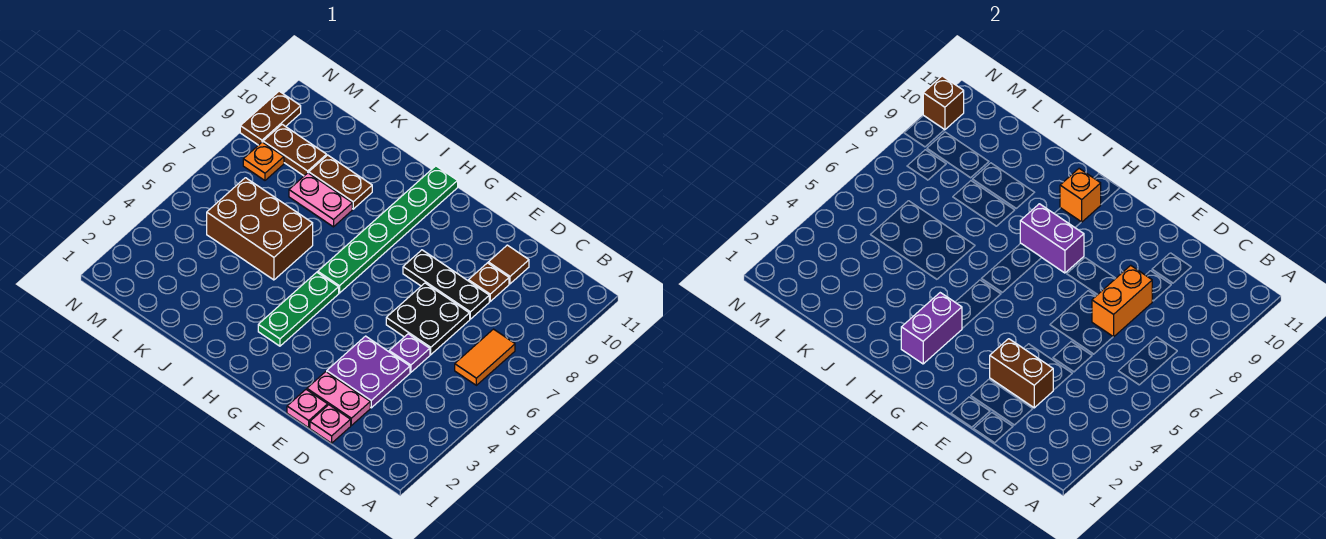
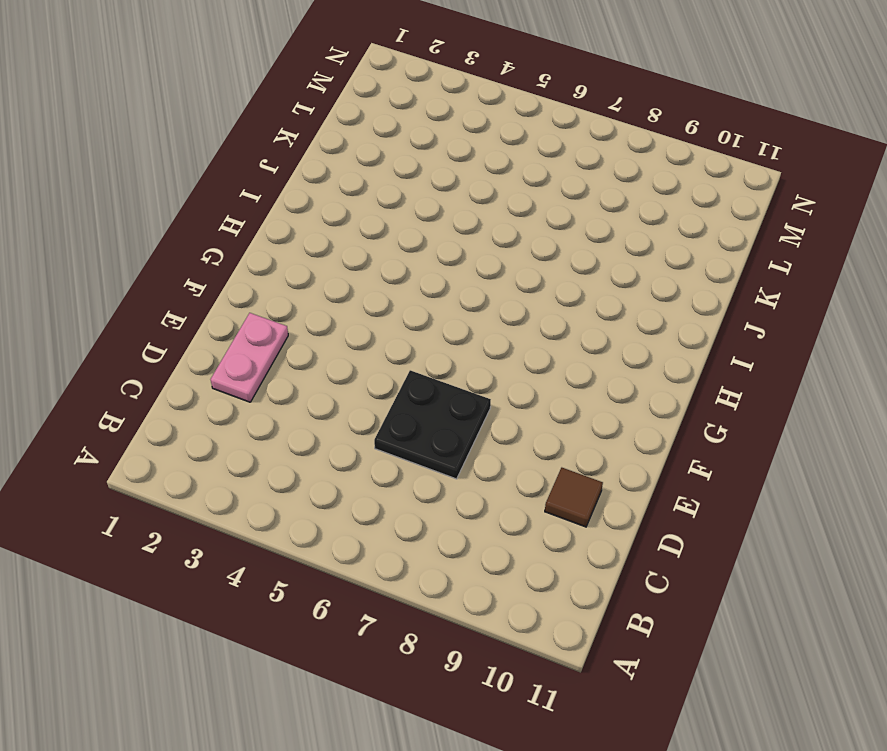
none -> orange tile B6:B7 level 1
none -> pink plate D1 level 1
none -> purple plate D3:E4 level 1

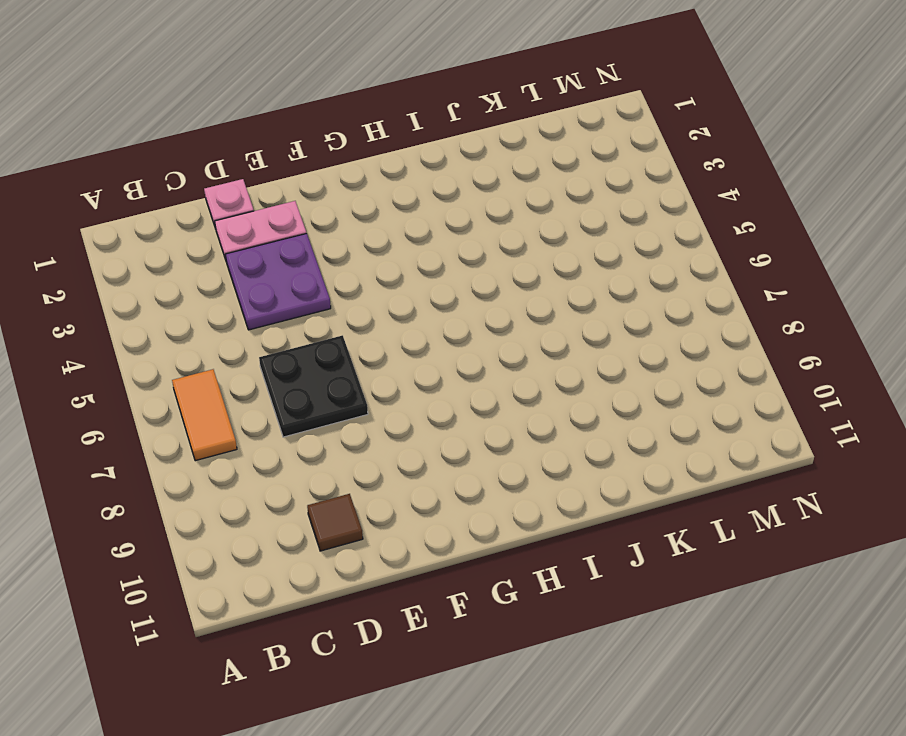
none -> purple plate D5 level 1
none -> black plate D8:F8 level 1
none -> brown plate D9 level 1

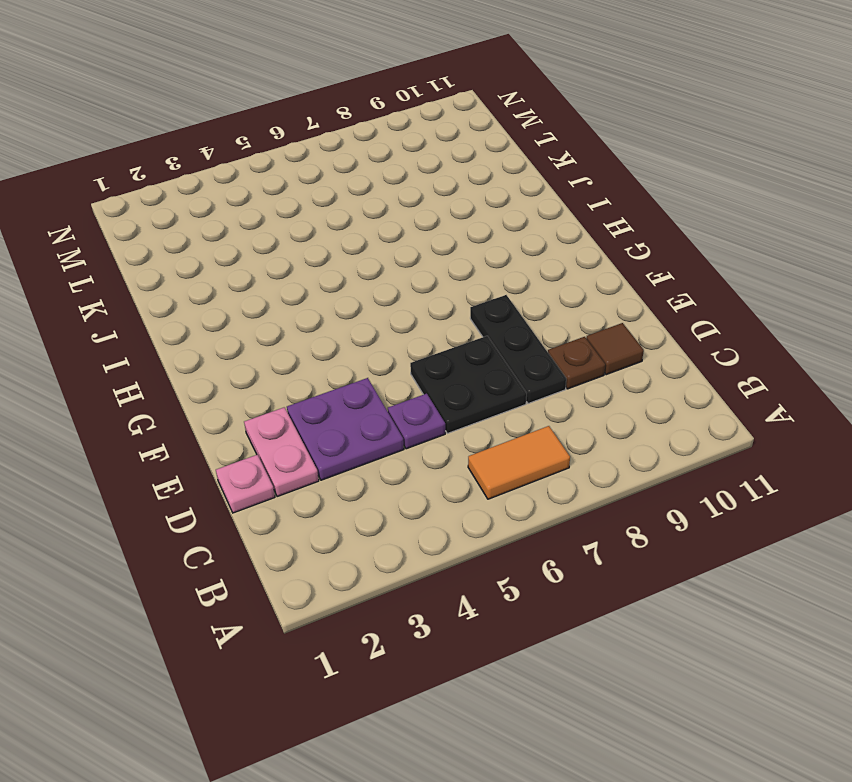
none -> pink plate E1 level 1
none -> green plate H3:H5 level 1
none -> green plate H6:H11 level 1

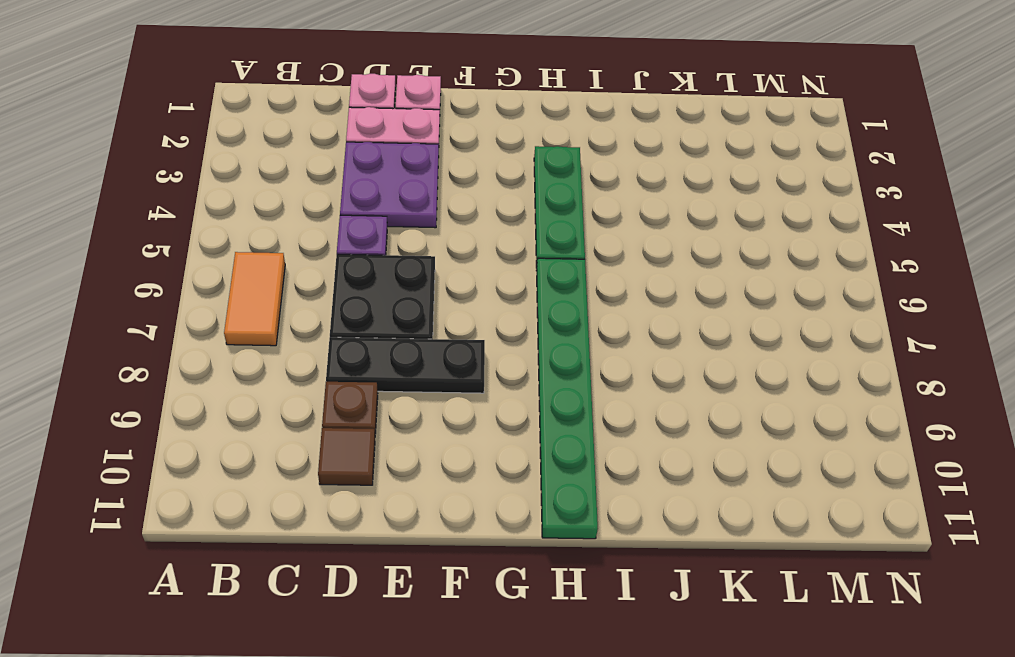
none -> brown brick J5:L6 level 1
none -> pink plate J8:K8 level 1
none -> brown plate J9:K9 level 1

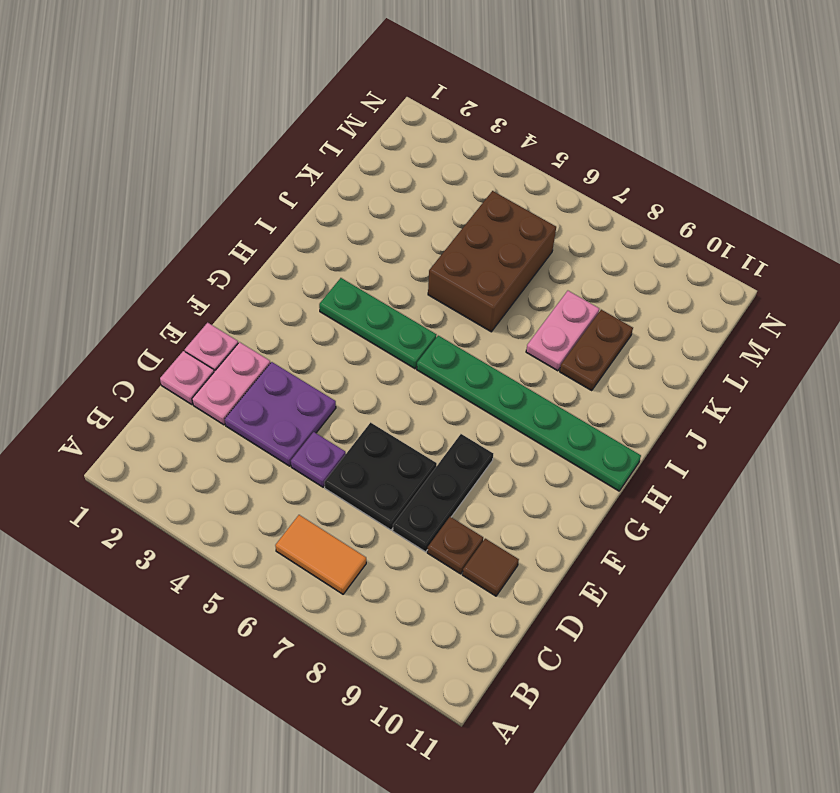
none -> brown plate L9:M9 level 1
none -> orange plate M8 level 1
none -> brown plate N9:N10 level 1

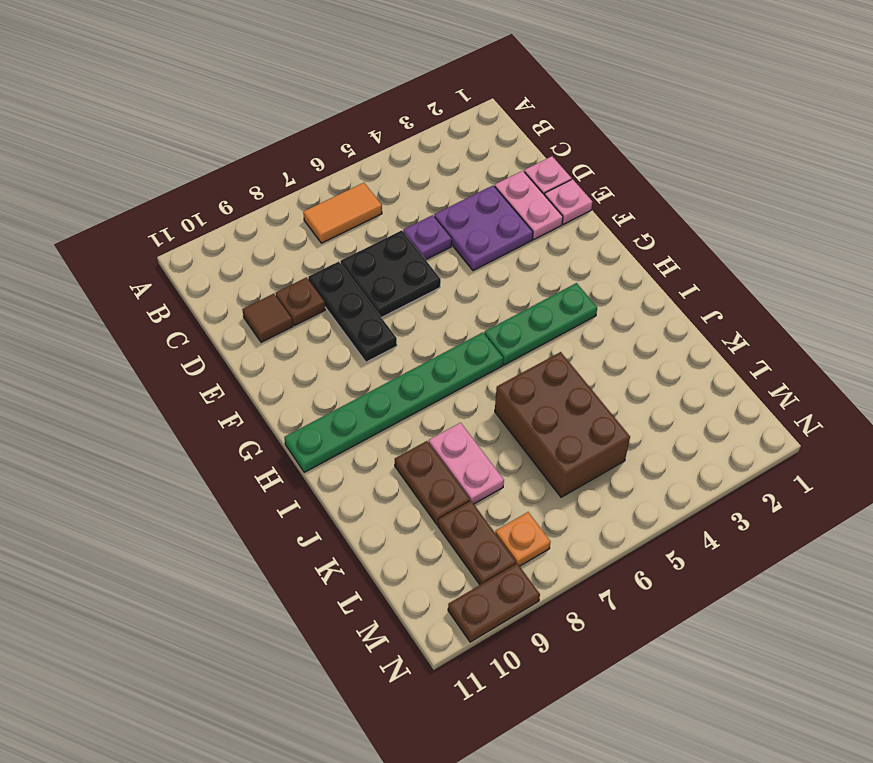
none -> brown brick D3:E3 level 2
none -> orange brick D7:D8 level 2
none -> purple brick G8:H8 level 2

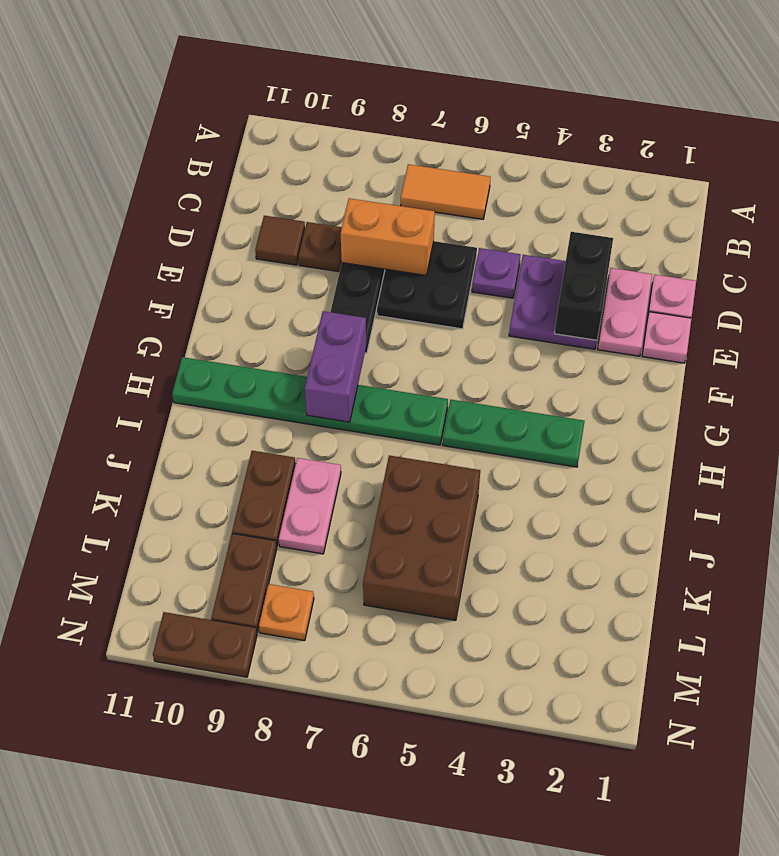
black brick D3:E3 level 2 -> brown brick D3:E3 level 2
none -> purple brick H2:H3 level 2
none -> orange brick H10 level 2
none -> brown brick N10 level 2

